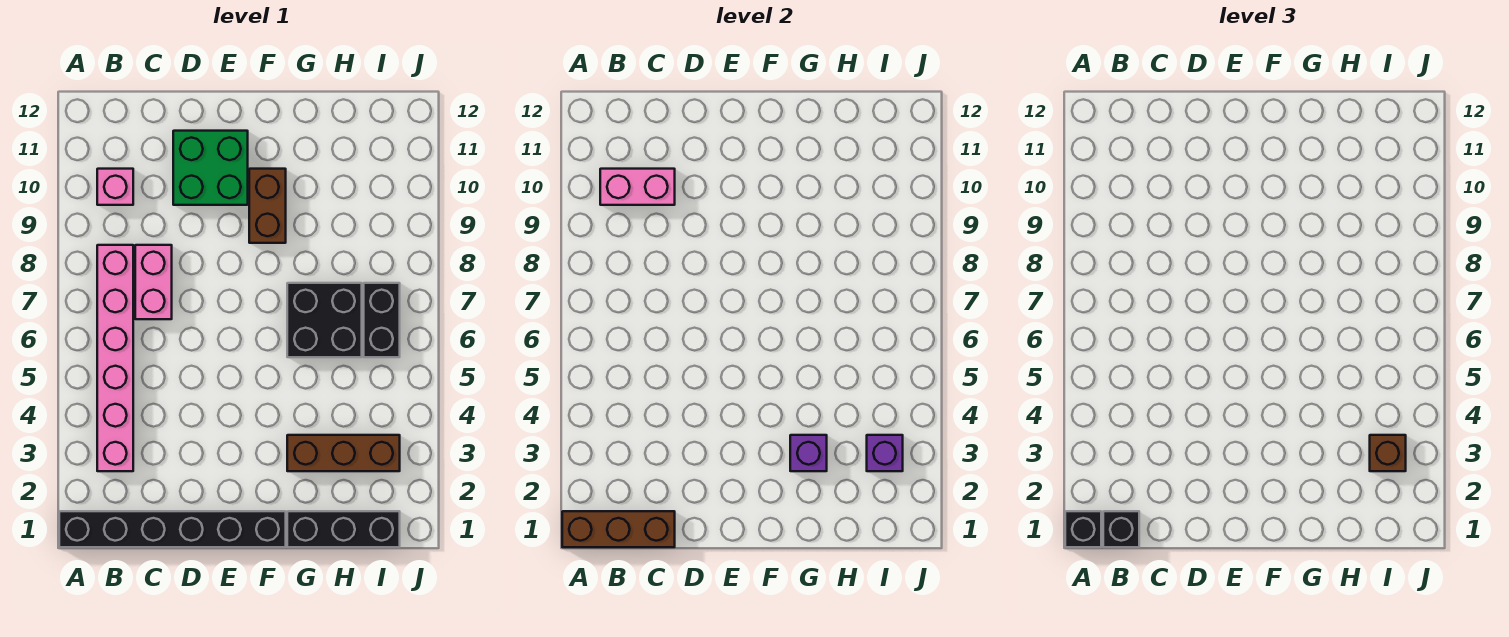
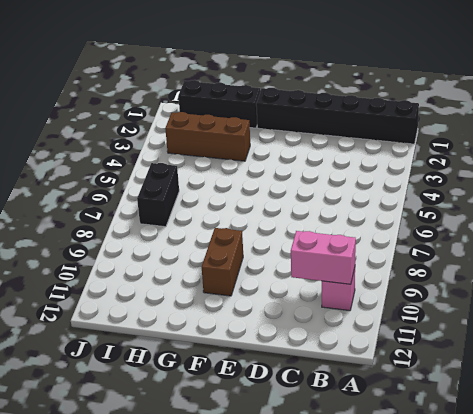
none -> pink brick B3:B8 level 1
none -> pink brick C7:C8 level 1
none -> green brick D10:E11 level 1

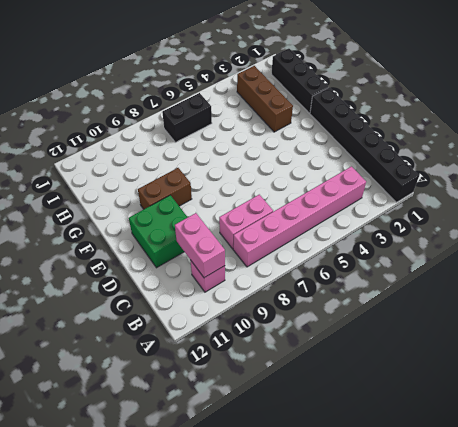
none -> black brick G6:H7 level 1
none -> brown brick A1:C1 level 2
none -> purple brick G3 level 2

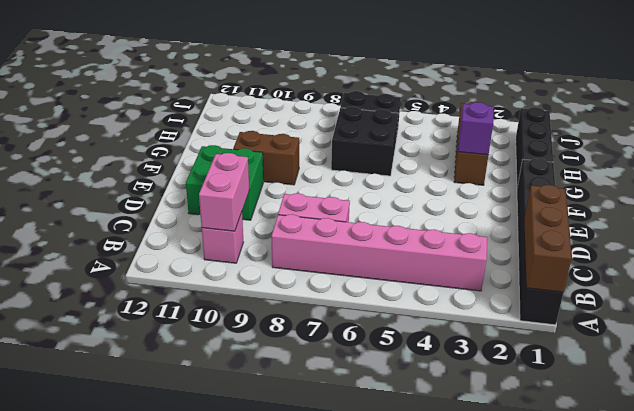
none -> purple brick I3 level 2
none -> black brick A1 level 3
none -> black brick B1 level 3

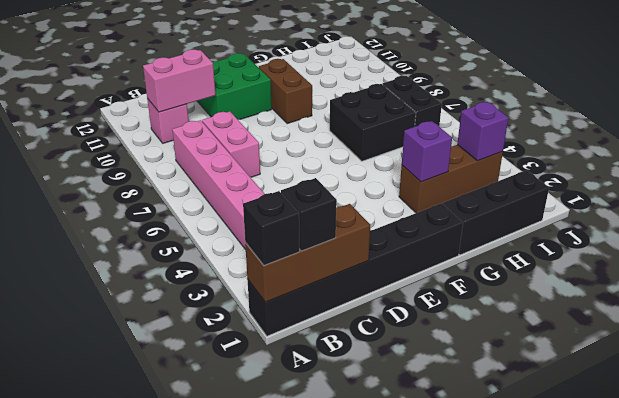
none -> brown brick I3 level 3

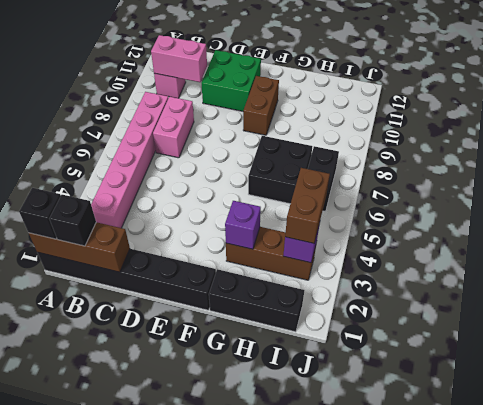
brown brick I3:I4 level 3 -> brown brick I3 level 3

